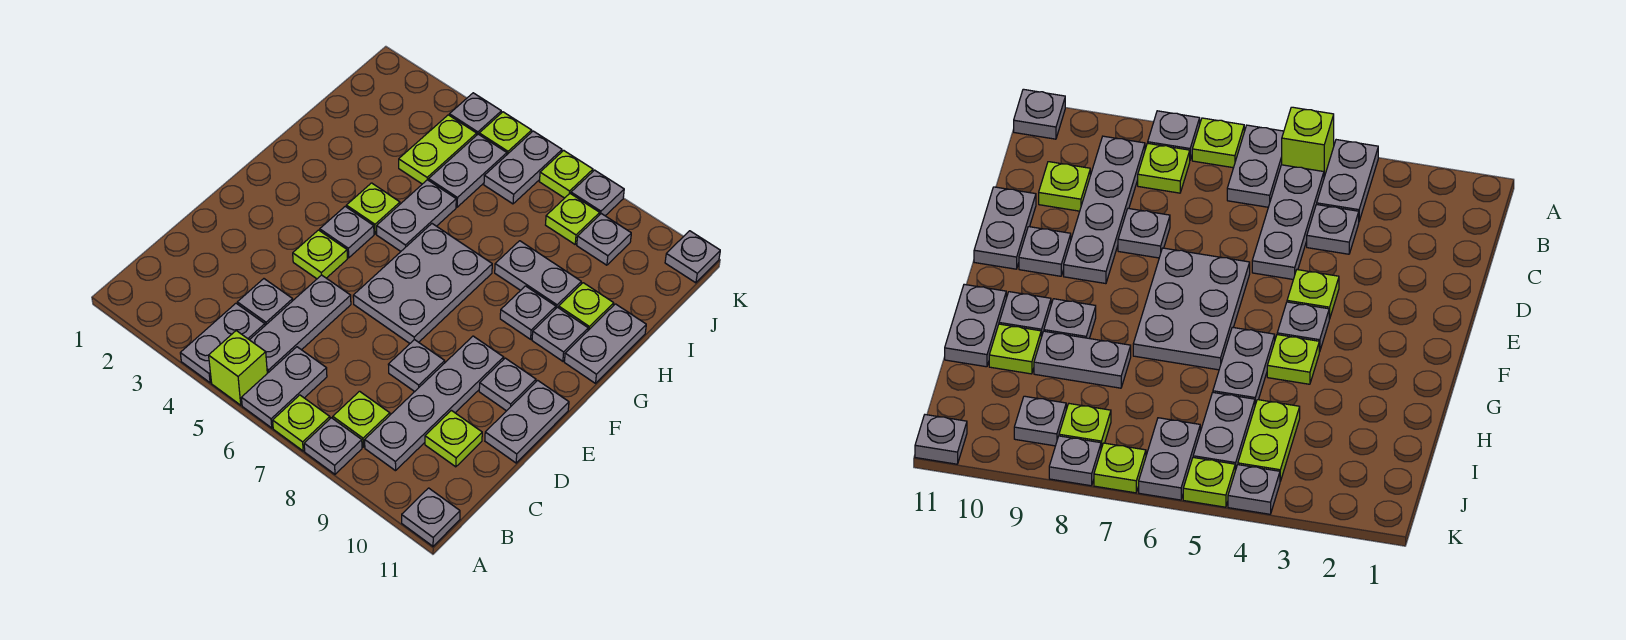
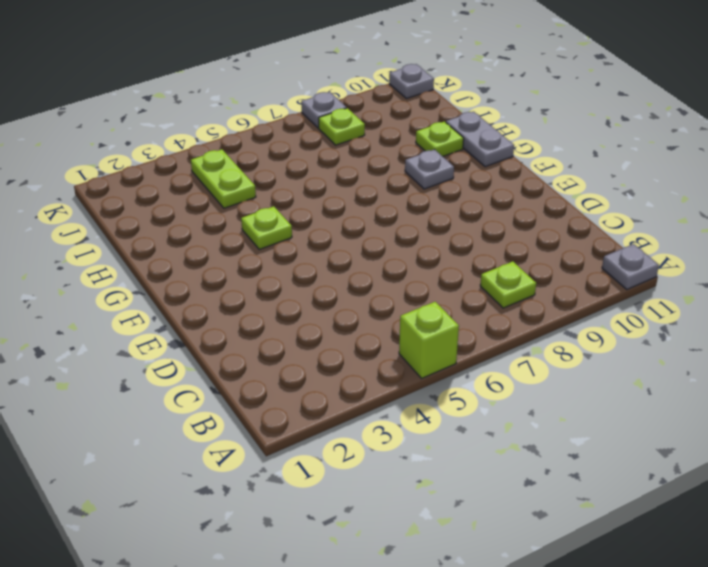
none -> grey plate A4:B4 level 1
none -> grey plate A6:B6 level 1
none -> lime plate A7 level 1
none -> grey plate A8 level 1

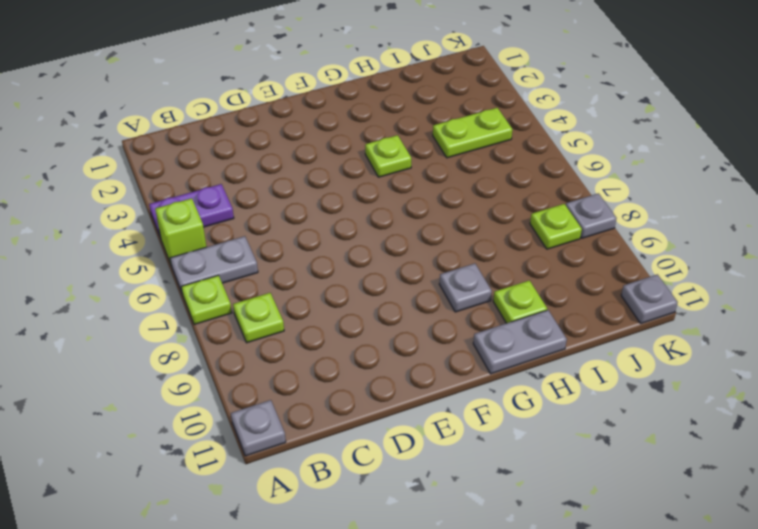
purple plate A4:B4 level 1 -> grey plate A4:B4 level 1
none -> grey plate A8 level 1
none -> grey plate B5:D5 level 1
none -> grey plate B9:E9 level 1
none -> grey plate C4 level 1

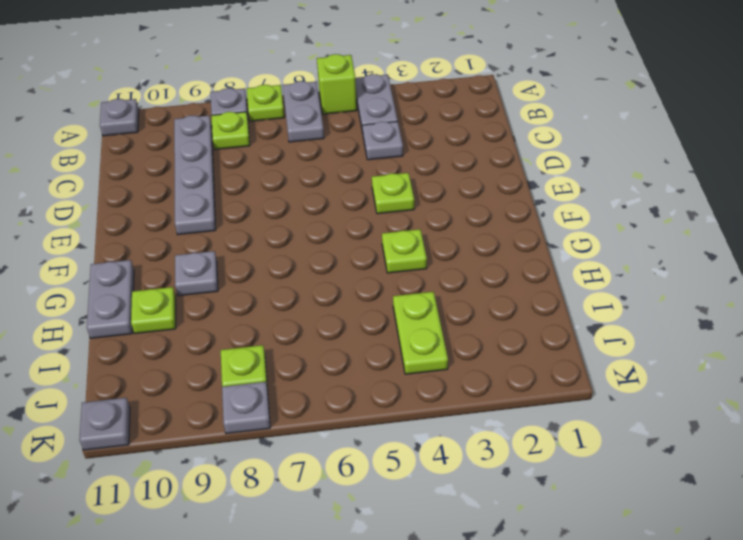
none -> grey plate B5:D5 level 1
none -> lime plate C10 level 1
none -> grey plate D8 level 1
none -> grey plate D11:E11 level 1

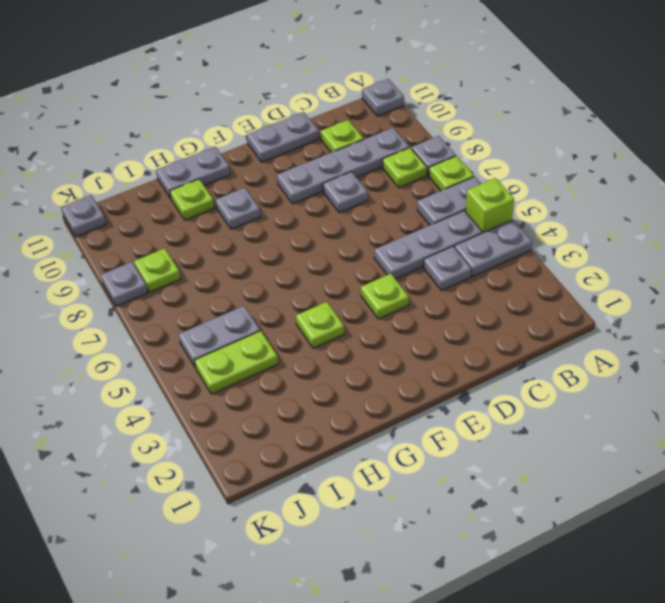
none -> grey plate E6:G7 level 1
none -> grey plate E10 level 1
none -> grey plate F4 level 1
none -> grey plate G5:H5 level 1

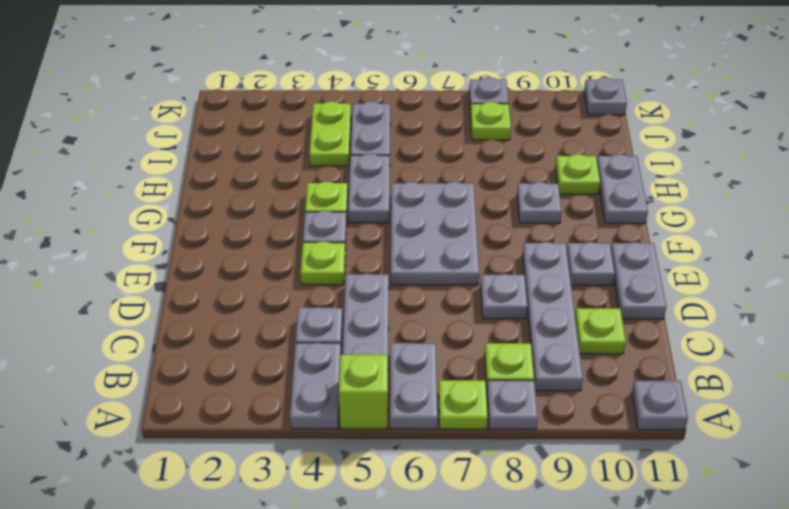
none -> grey plate G10 level 1
none -> grey plate H8:H9 level 1
none -> grey plate J6:K6 level 1
none -> grey plate J9 level 1

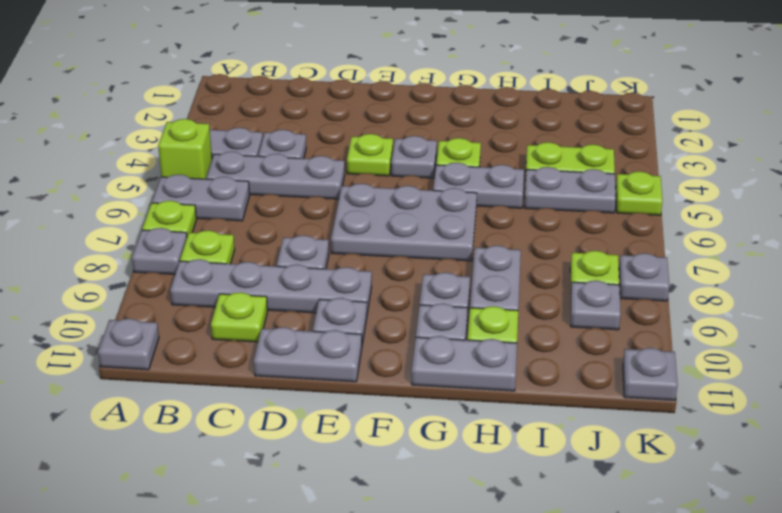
none -> grey plate J6:K6 level 1
none -> grey plate K4 level 1
none -> lime plate K7 level 1

